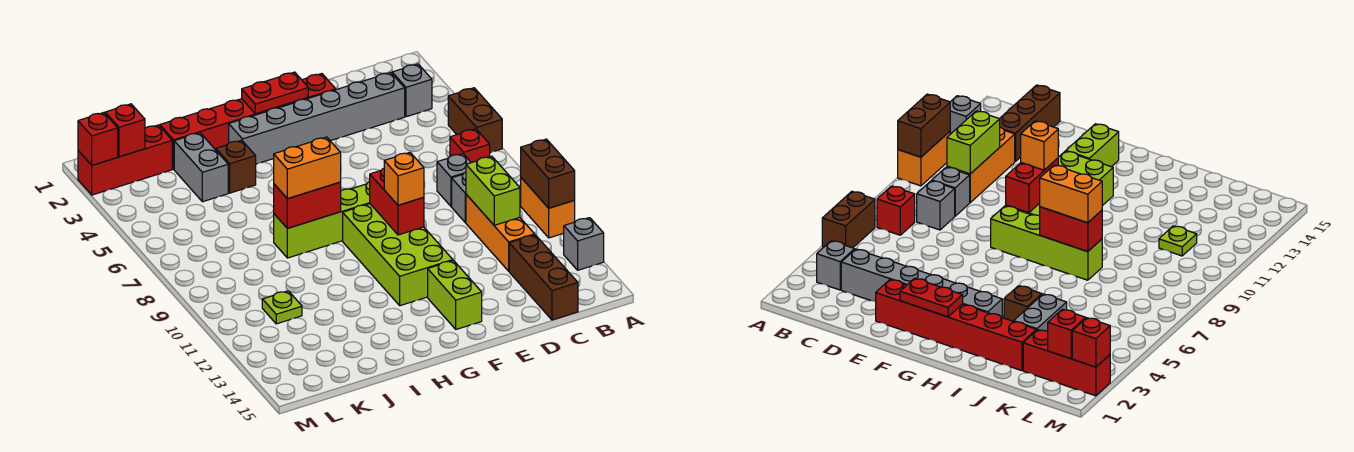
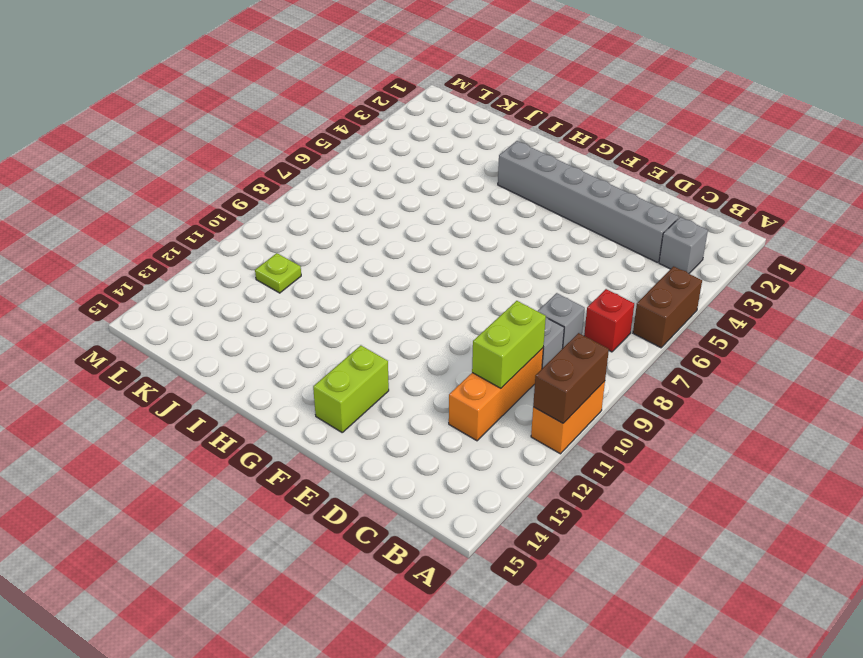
none -> grey brick A13 level 1
none -> brown brick C13:C15 level 1
none -> red brick E2:J2 level 1

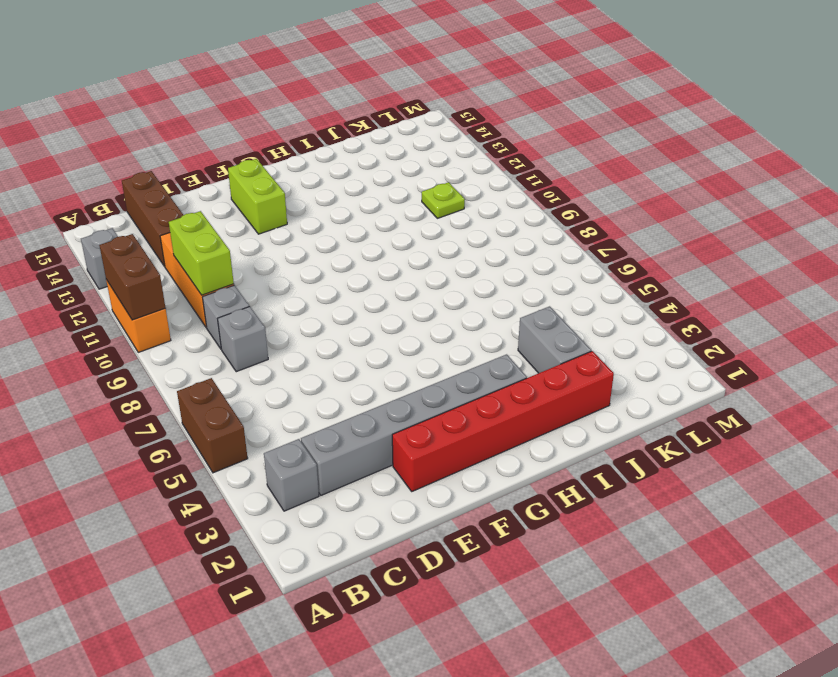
none -> red brick B7 level 1
none -> lime brick F8:I8 level 1
none -> lime brick F9:G12 level 1

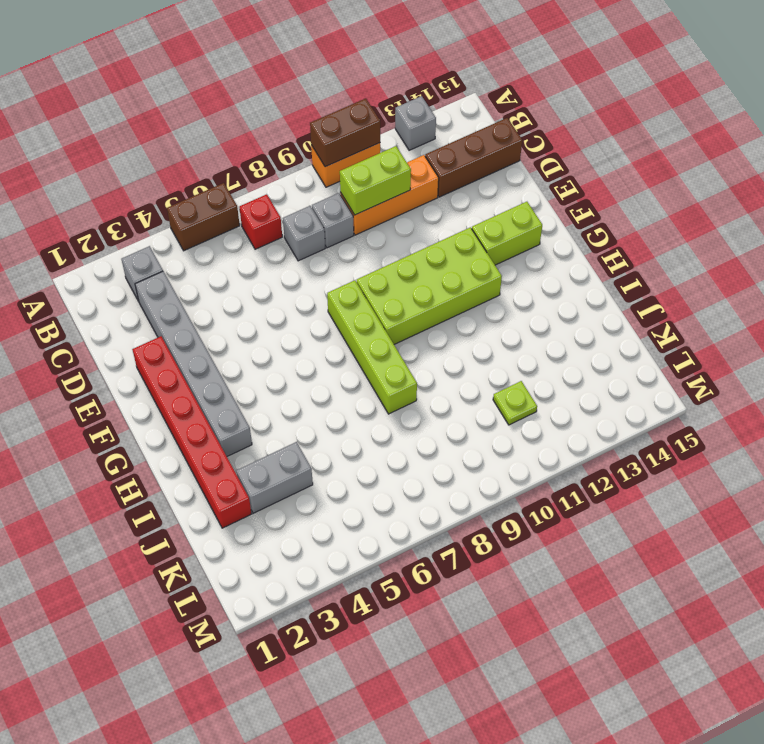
none -> brown brick I4 level 1
none -> red brick K2:M2 level 1
none -> red plate F2:G2 level 2

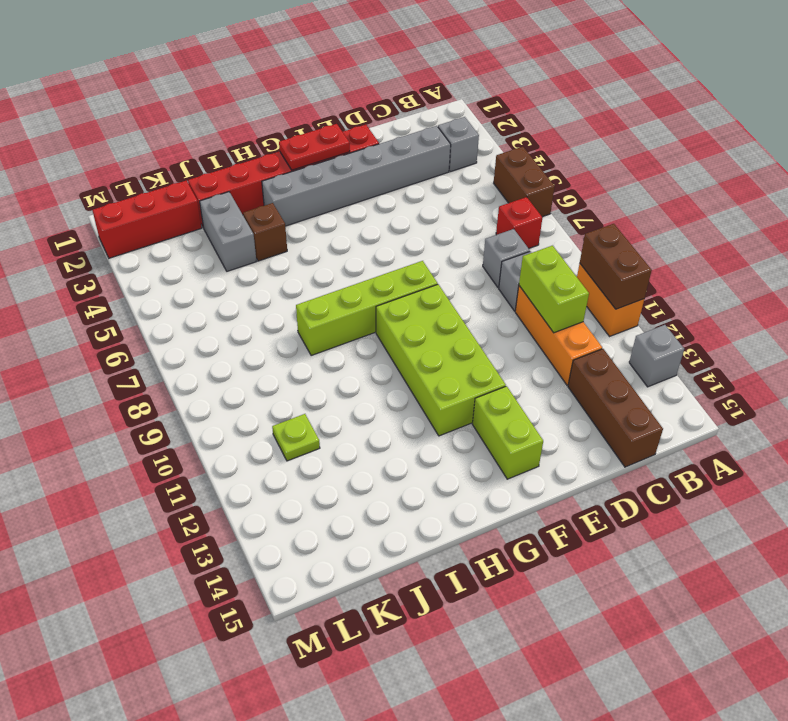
none -> red brick F9:F10 level 2
none -> red brick H8:I8 level 2
none -> red brick L2 level 2

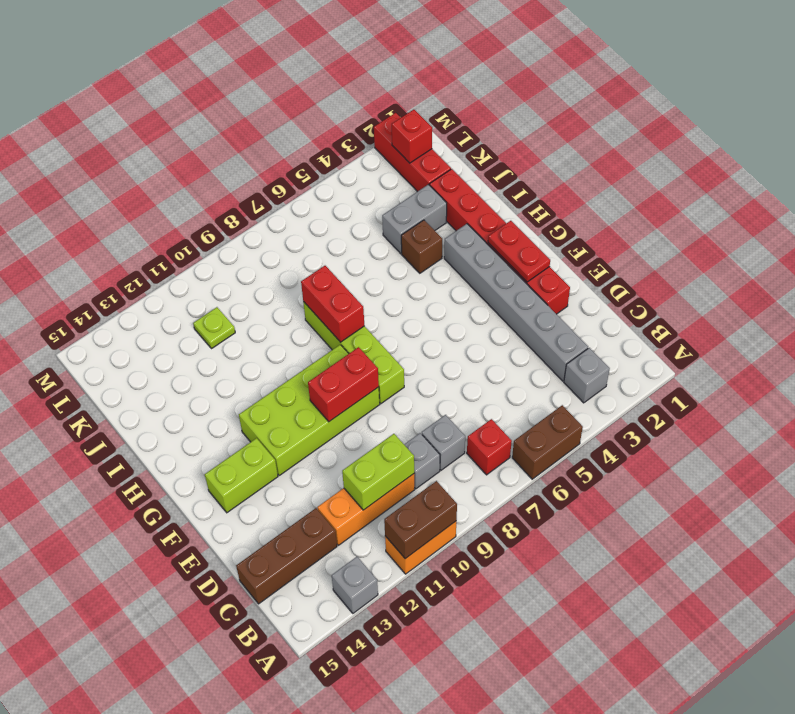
none -> red brick M2 level 2
none -> orange brick F10 level 3
none -> orange brick H8:I8 level 3

